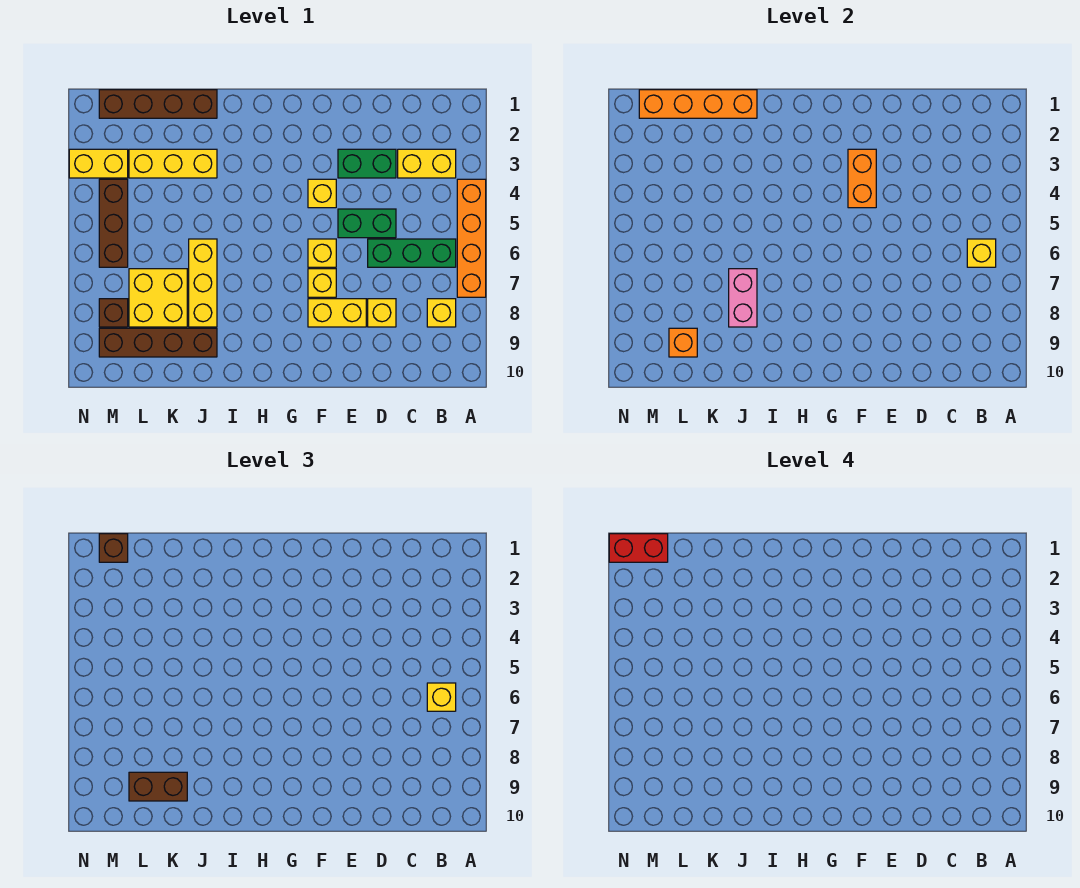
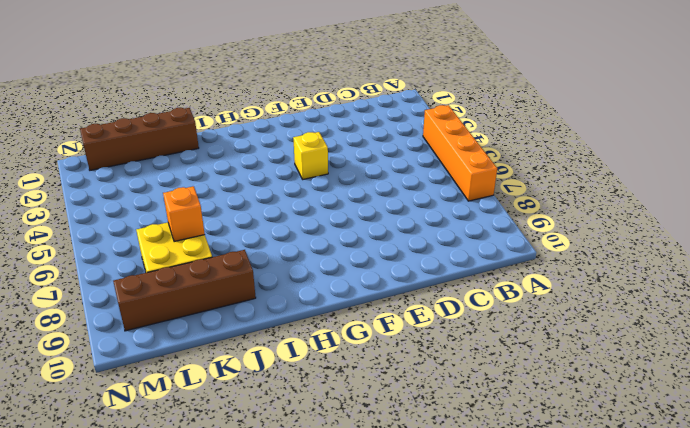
orange brick K7 level 2 -> orange brick L9 level 2
none -> yellow brick B3:C3 level 1
none -> green brick B6:D6 level 1
none -> yellow brick B8 level 1

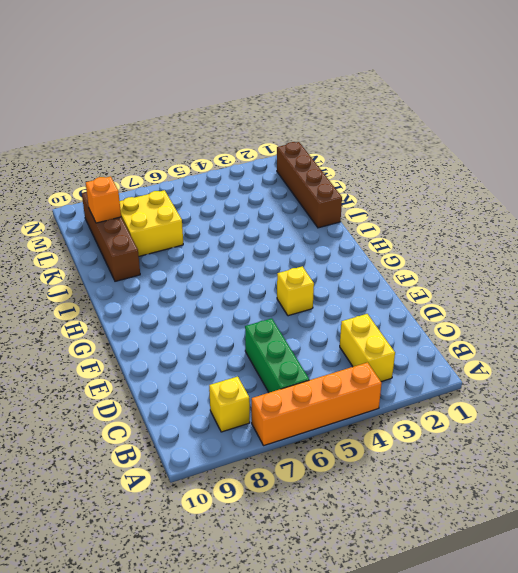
none -> green brick D3:E3 level 1
none -> green brick D5:E5 level 1
none -> yellow brick D8 level 1

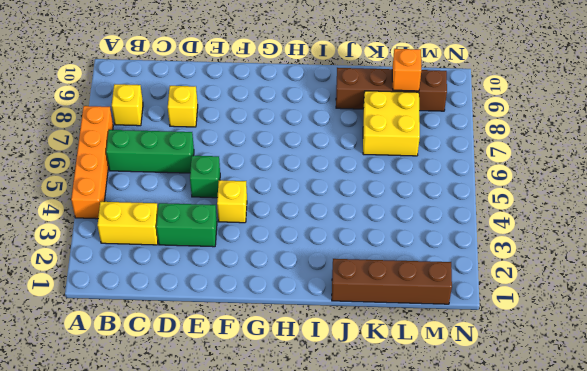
green brick E5 level 1 -> green brick D5:E5 level 1
none -> yellow brick E8:F8 level 1
none -> yellow brick F6 level 1
none -> yellow brick F7 level 1

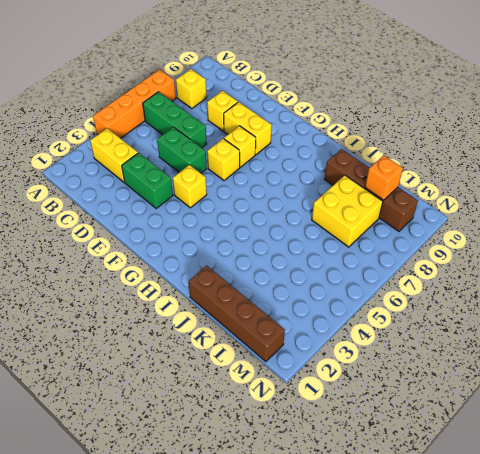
none -> yellow brick J3:L3 level 1
none -> yellow brick J6:J8 level 1
none -> yellow brick M3:N3 level 1

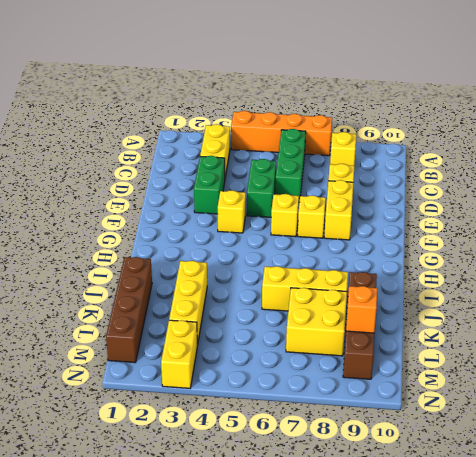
none -> brown brick M4:M6 level 1
none -> brown brick M8 level 1
none -> yellow brick B6 level 2

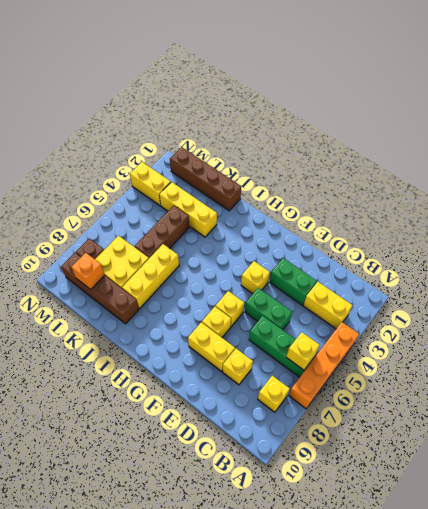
brown brick K4:K6 level 1 -> brown brick M4:M6 level 1
none -> orange brick F3:F4 level 2
none -> orange brick J1:M1 level 2
none -> pink brick J7:J8 level 2

